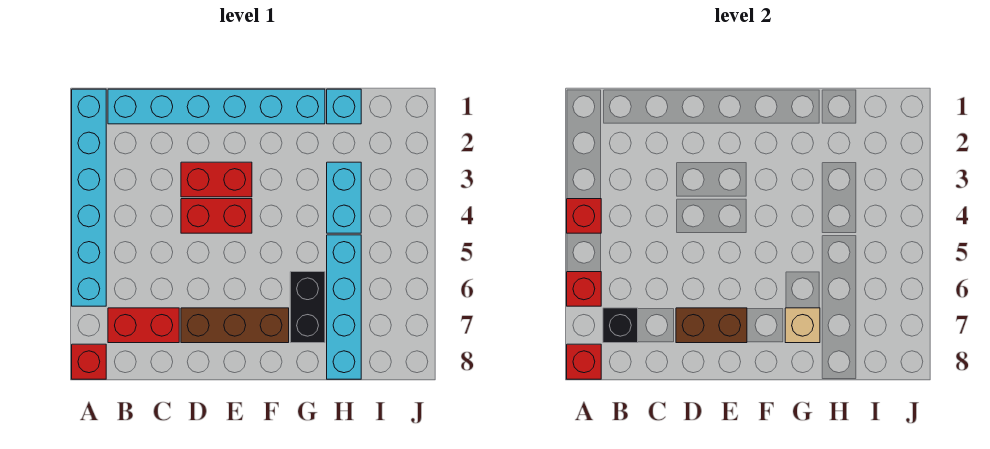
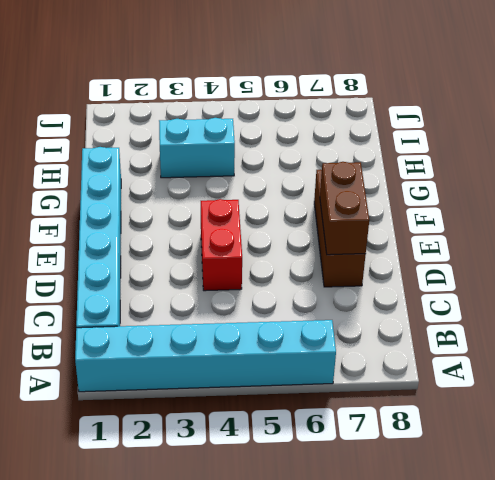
none -> red brick A8 level 1
none -> red brick B7:C7 level 1
none -> red brick D3:E3 level 1

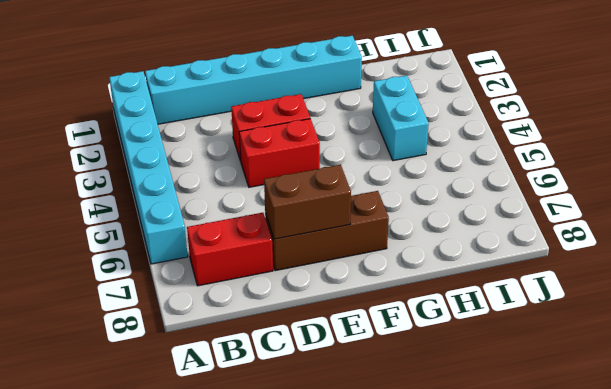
none -> red brick A8 level 1
none -> black brick G6:G7 level 1
none -> cyan brick H1 level 1

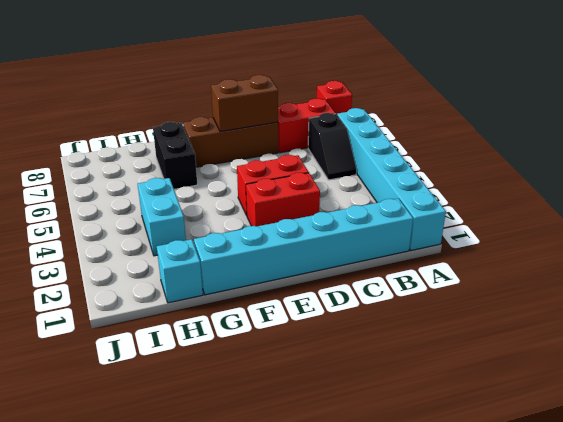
black slope B5:B6 level 1 top 6 -> none
none -> cyan brick H5:H8 level 1
none -> red brick A4 level 2
none -> red brick A6 level 2

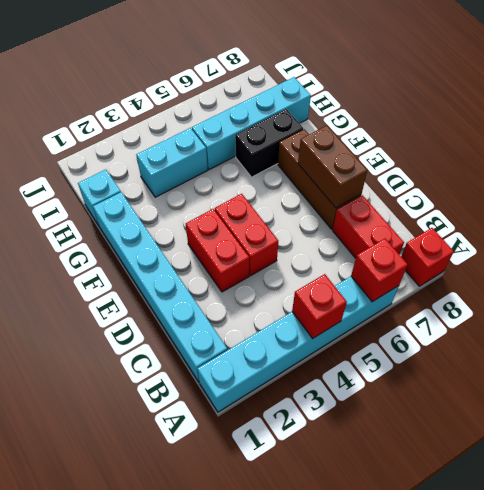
none -> red brick A8 level 2
none -> black brick B7 level 2
none -> tan brick G7 level 2

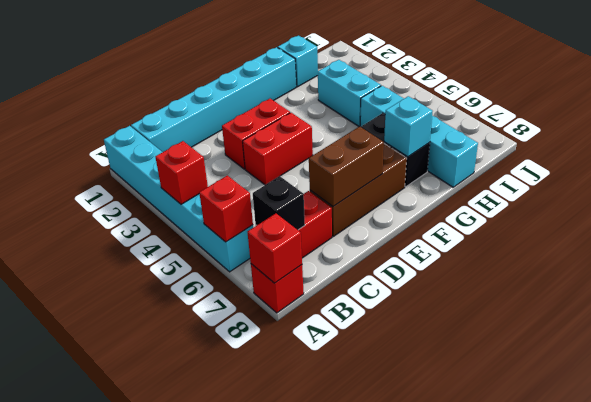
cyan brick G7 level 2 -> tan brick G7 level 2

